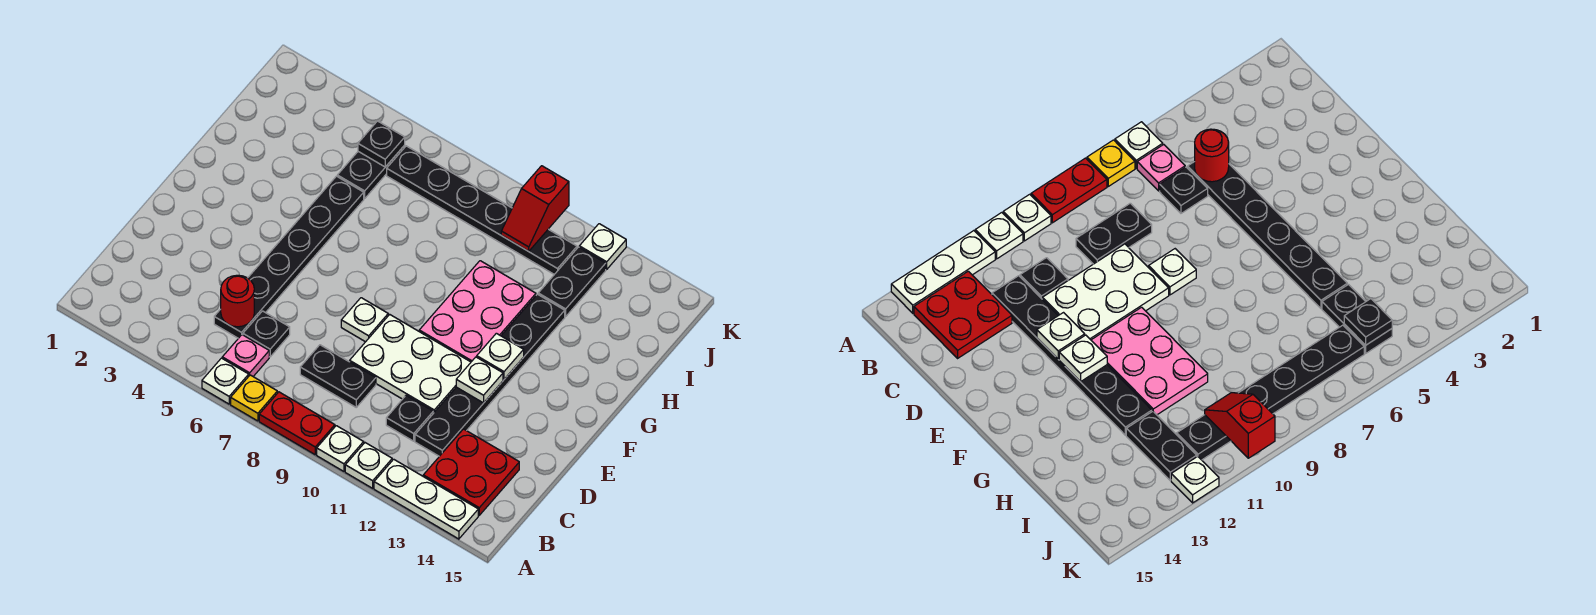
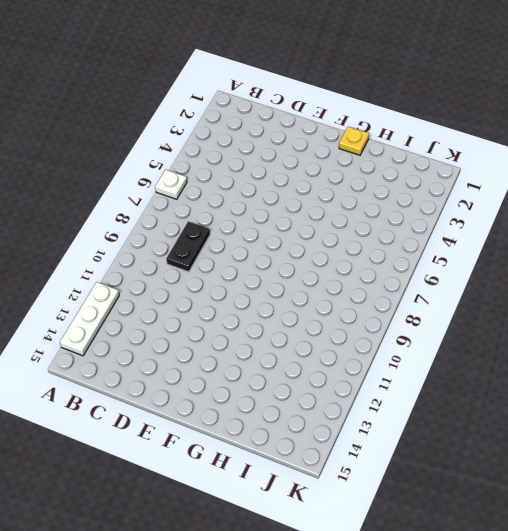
yellow plate G1 level 1 -> yellow plate A7 level 1
none -> red plate A8:A9 level 1
none -> white plate A10 level 1
none -> white plate A11 level 1

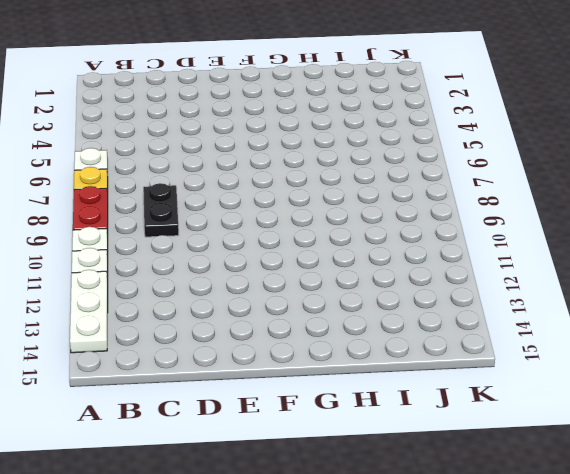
none -> pink plate B6 level 1
none -> red plate B13:C14 level 1
none -> black plate C5:H5 level 1

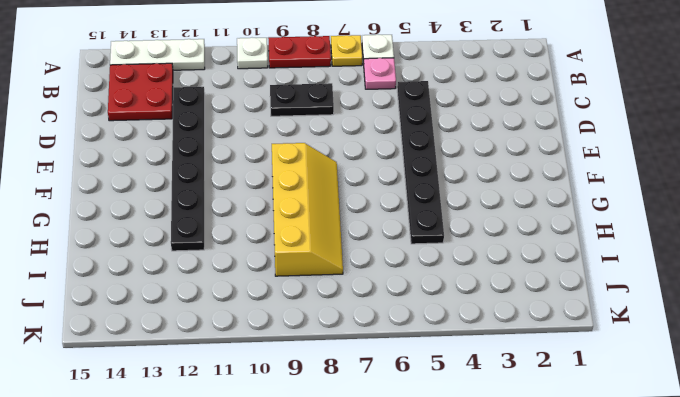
yellow slope F8:I9 level 1 top 9 -> none
none -> white plate A11 level 1
none -> black plate C6 level 1
none -> black plate C11 level 1

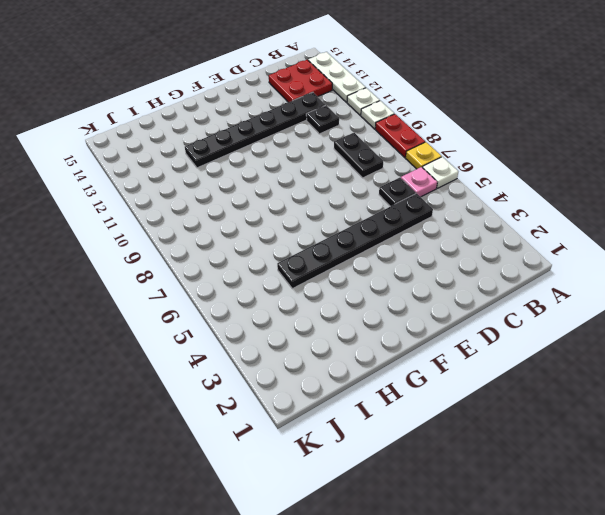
none -> white plate D9:E11 level 1
none -> white plate E8 level 1
none -> pink plate F10:H11 level 1

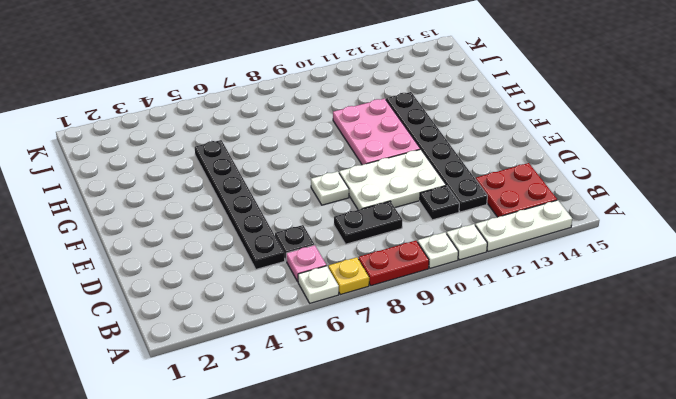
none -> black plate I5:J5 level 1
none -> black plate I12:J12 level 1
none -> black plate J6:J11 level 1

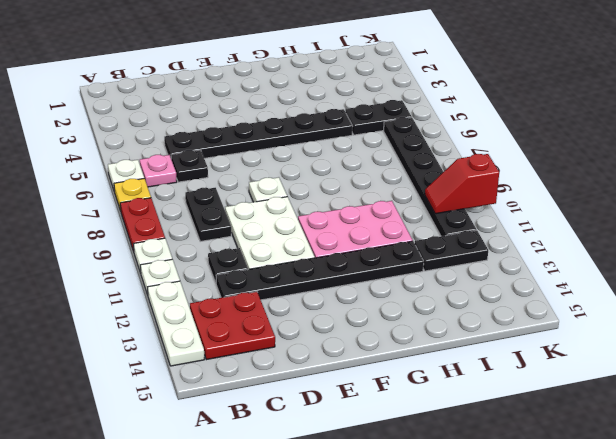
none -> white plate K12 level 1
none -> red round brick C5 level 2
none -> white plate E12 level 2

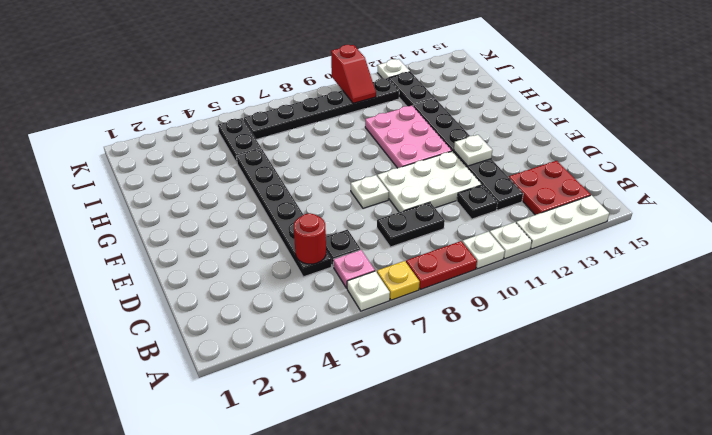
none -> white plate F12 level 2
none -> black plate J5 level 2

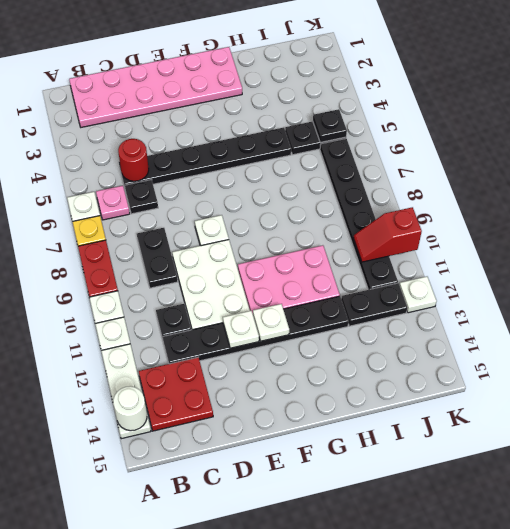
white round brick A14 level 2 -> none
pink plate B1:G2 level 1 -> none

